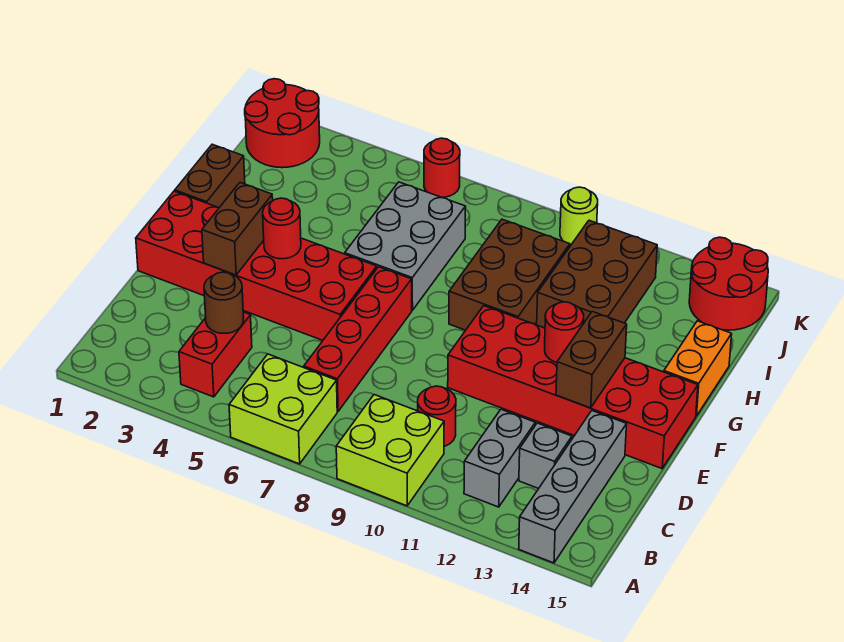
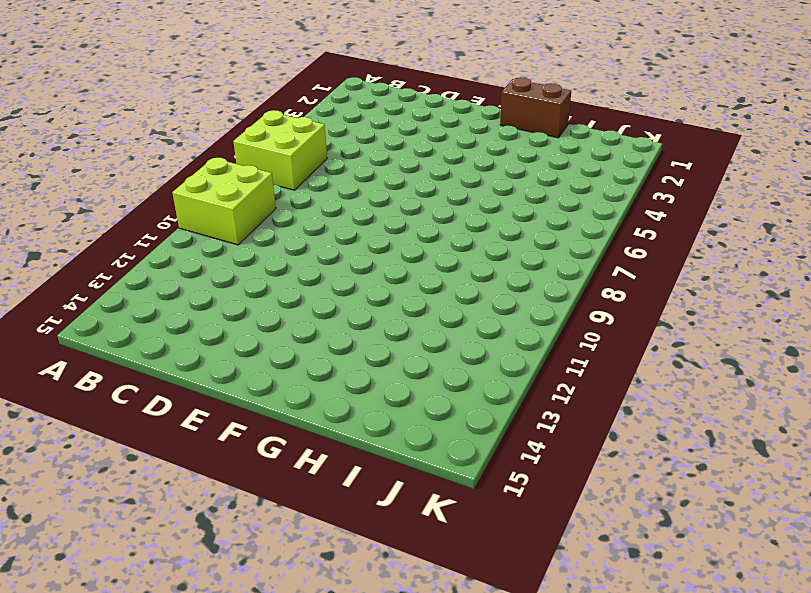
none -> grey brick A14:D14 level 1
none -> red brick B4:C4 level 1
none -> grey brick B12:C12 level 1

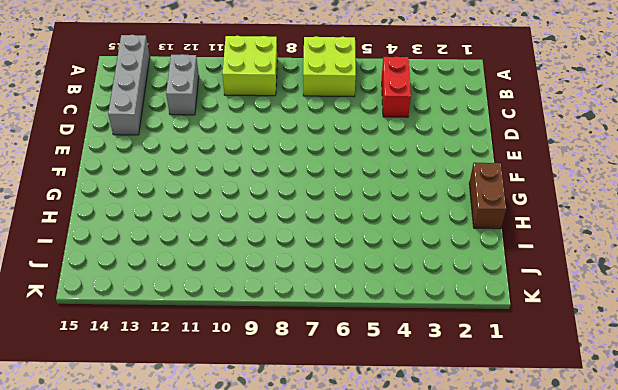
none -> red brick C7:F7 level 1
none -> red round brick C10 level 1
none -> grey brick C13 level 1

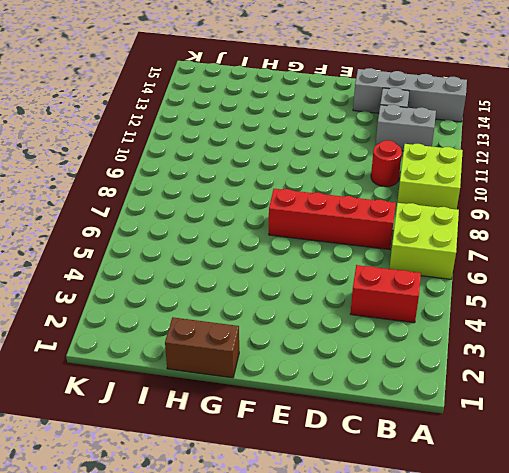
none -> red brick E1:F6 level 1
none -> red brick E10:F15 level 1
none -> grey brick G6:I7 level 1

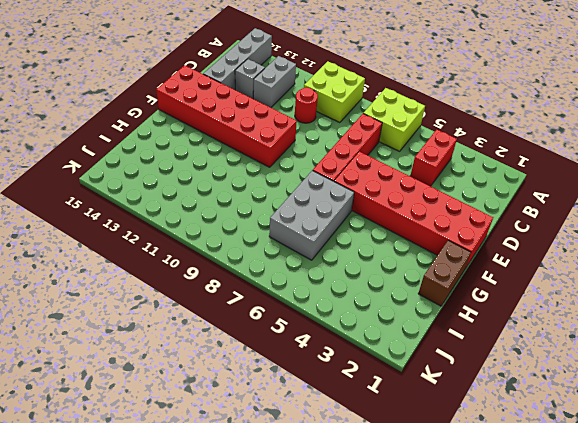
none -> brown brick G9:I10 level 1
none -> orange brick G15:H15 level 1
none -> brown brick H11:J12 level 1

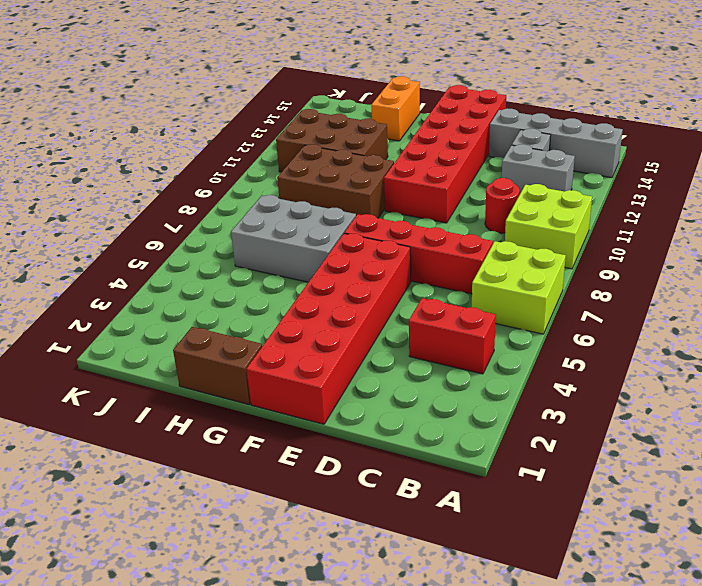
orange brick H14:H15 level 1 -> orange brick G15:H15 level 1
none -> red round brick J1:K2 level 1
none -> red round brick J14:K15 level 1
none -> red round brick K6 level 1

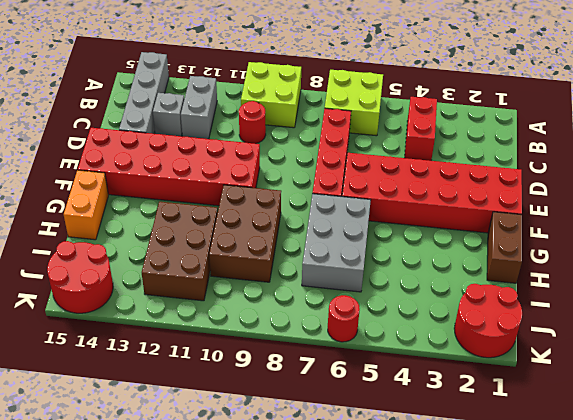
none -> lime round brick K10 level 1
none -> brown round brick C4 level 2
none -> brown brick E3:F3 level 2

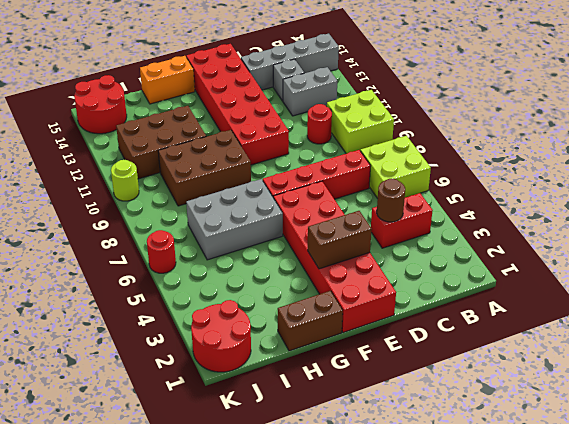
none -> brown brick E13:F13 level 2
none -> red round brick F4 level 2
none -> red round brick F12 level 2

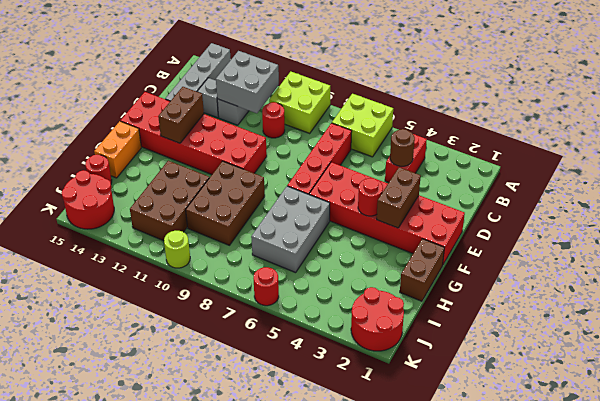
grey brick B11:C12 level 2 -> none
red round brick I15 level 1 -> red round brick F12 level 2

